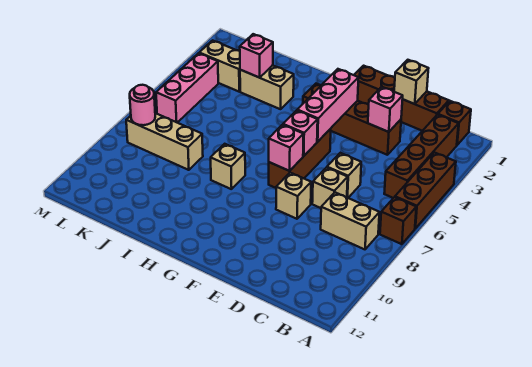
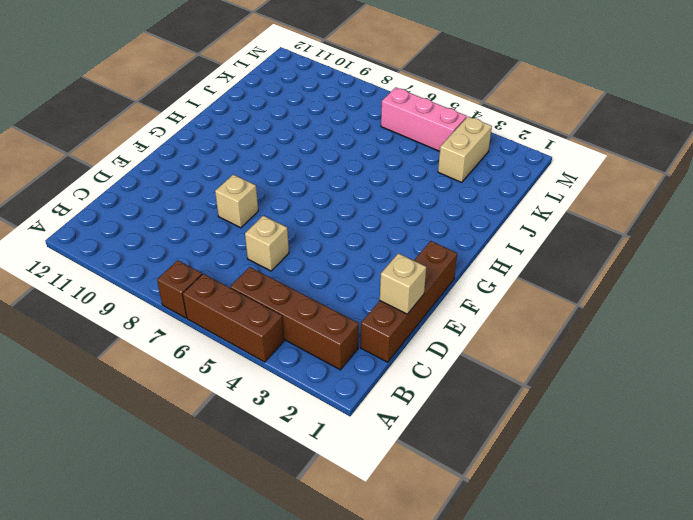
none -> brown brick B1 level 1
none -> tan brick B8:C8 level 1
none -> brown brick D3:G3 level 1

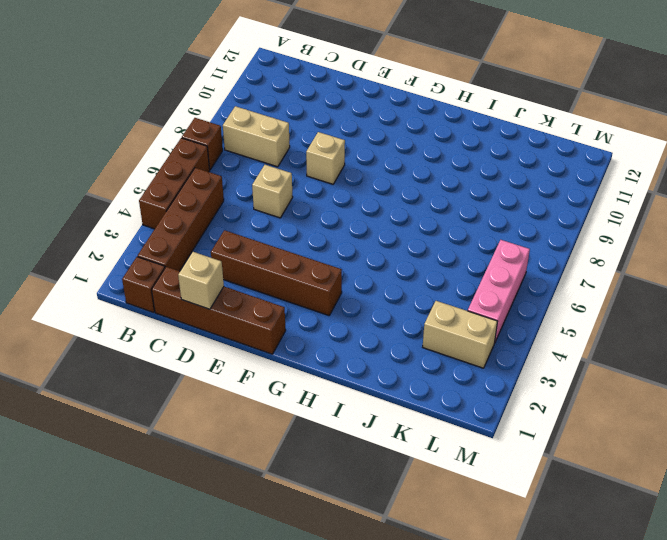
none -> tan brick D7 level 1
none -> brown brick F5:F7 level 1
none -> tan brick H8 level 1

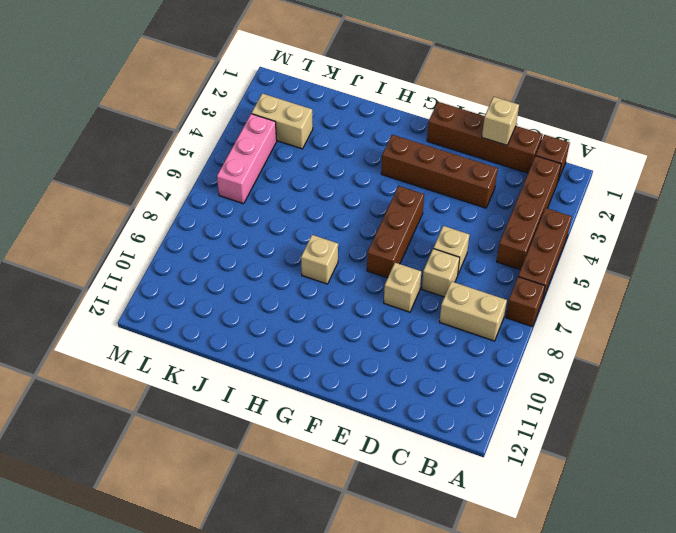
none -> tan brick I3:J3 level 1
none -> tan brick J8:L8 level 1
none -> pink brick D3 level 2

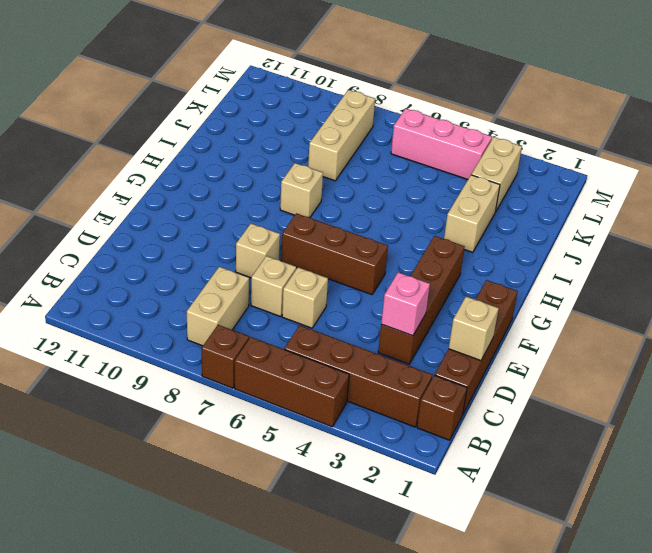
none -> pink brick F3:F5 level 2
none -> pink brick F6 level 2
none -> pink brick F7 level 2

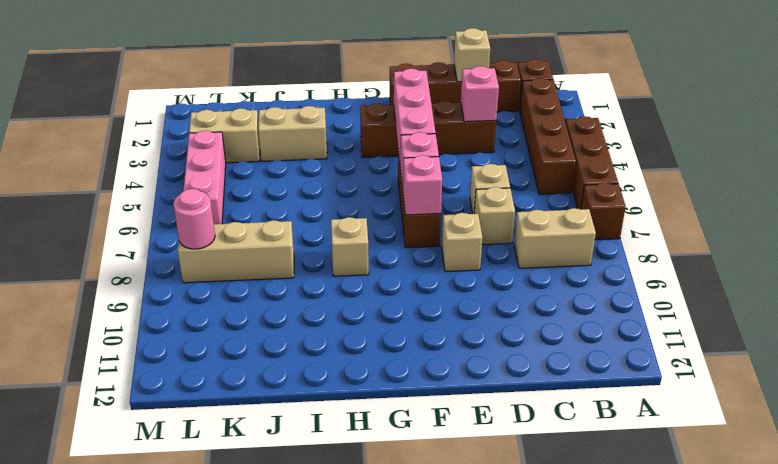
none -> pink brick J3 level 2

